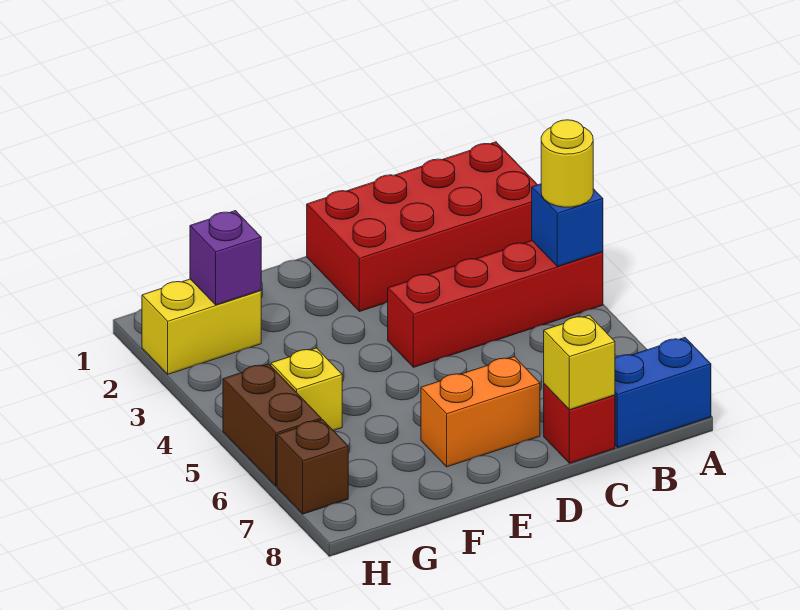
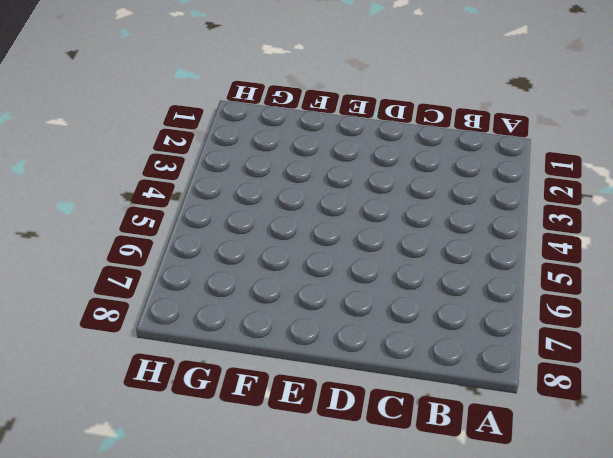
none -> red brick A1:D2 level 1
none -> red brick A4:D4 level 1
none -> blue brick A8:B8 level 1

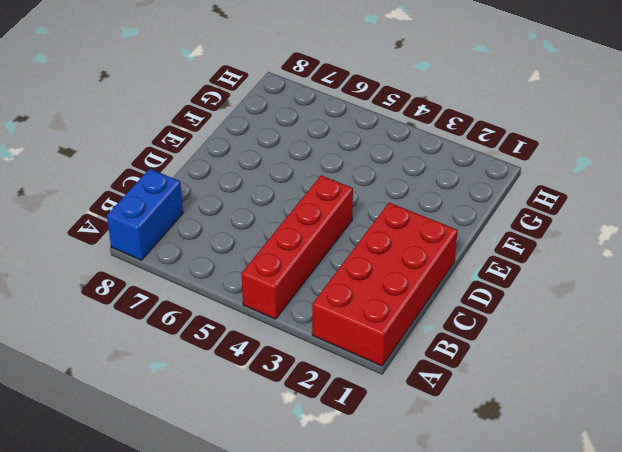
none -> red brick C8 level 1
none -> orange brick D7:E7 level 1
none -> yellow brick G2:H2 level 1

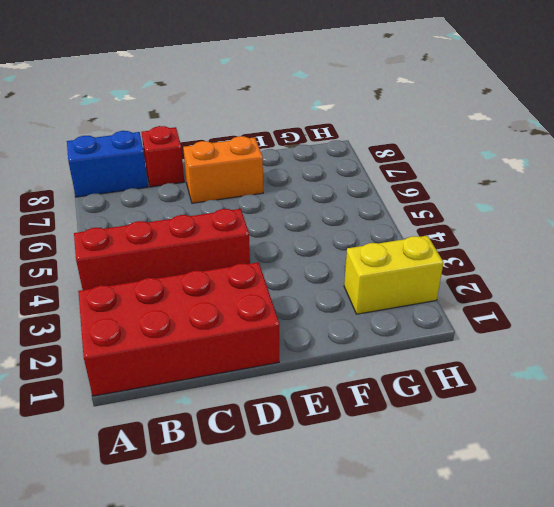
none -> yellow brick G5 level 1
none -> brown brick H5:H6 level 1
none -> brown brick H7 level 1

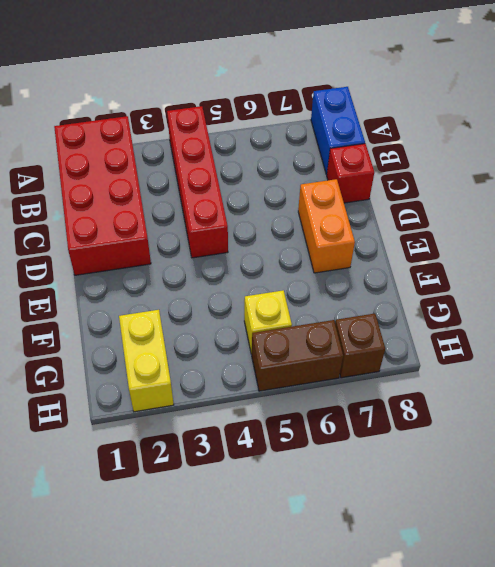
none -> blue brick A4 level 2
none -> yellow brick C8 level 2
none -> purple brick G2 level 2

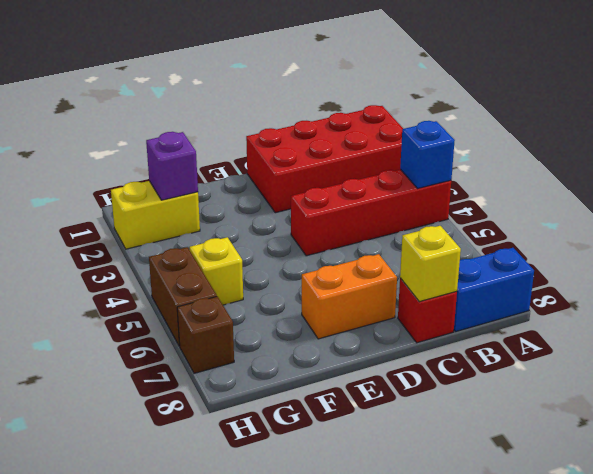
none -> yellow round brick A4 level 3

